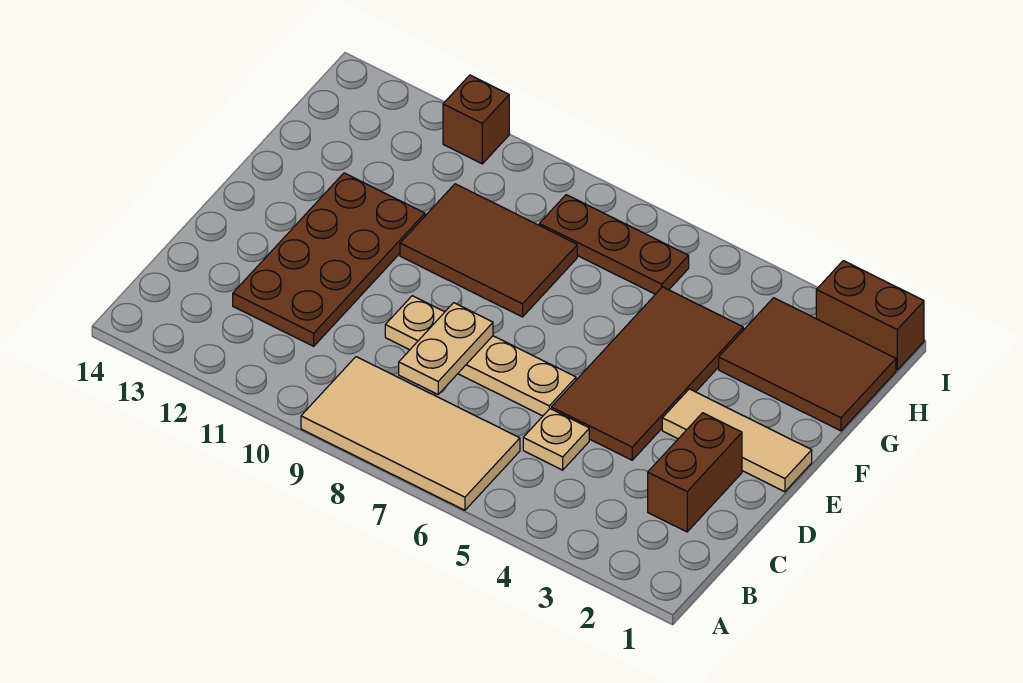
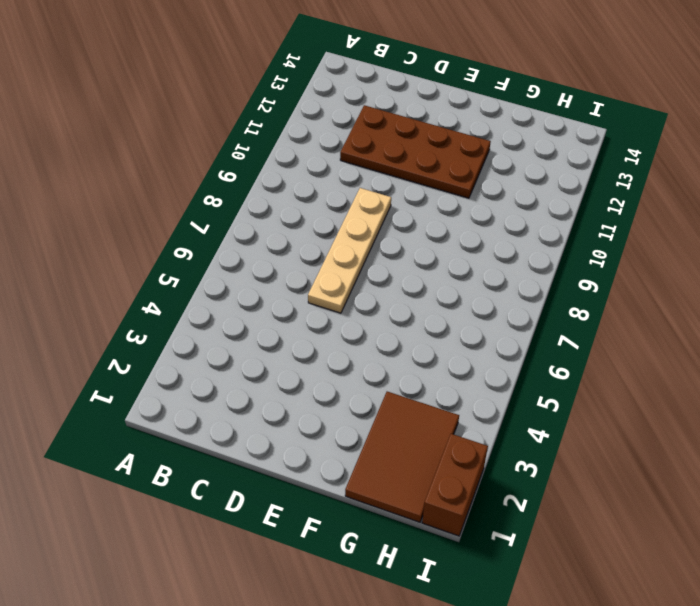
none -> tan tile A6:B9 level 1
none -> brown brick C2:D2 level 1
none -> tan plate C5 level 1

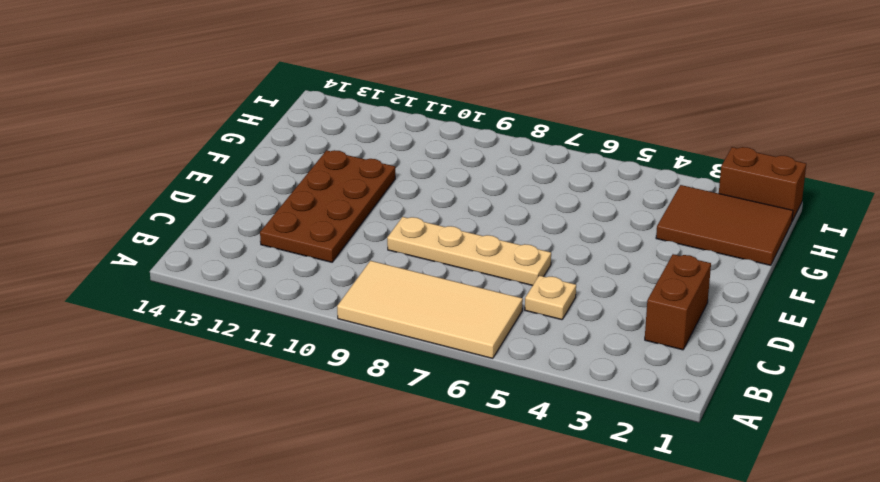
none -> brown tile D4:G5 level 1
none -> tan tile E1:E3 level 1
none -> brown tile F8:G10 level 1

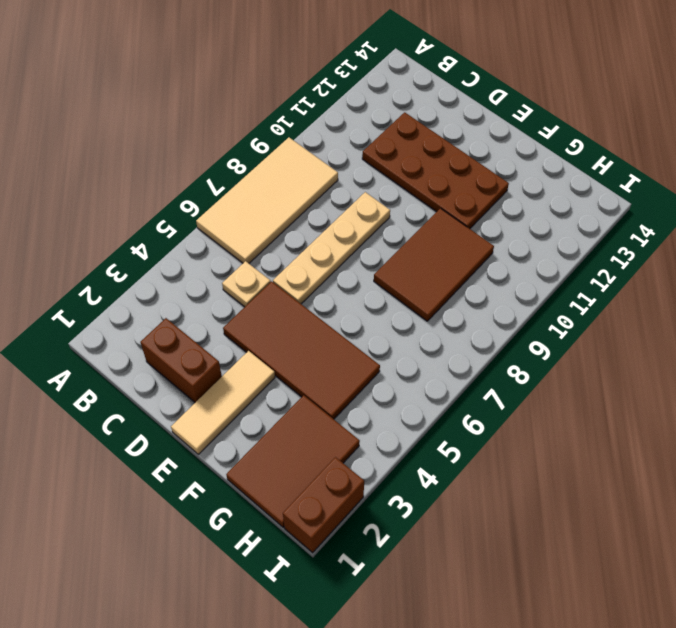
none -> brown plate H6:H8 level 1
none -> brown brick I11 level 1
none -> tan plate C8:D8 level 2

